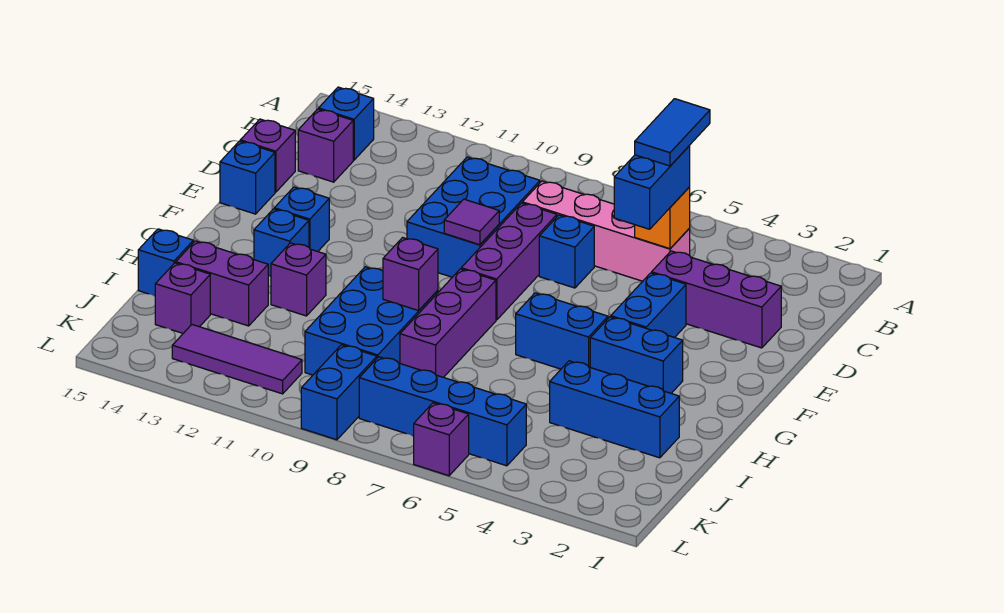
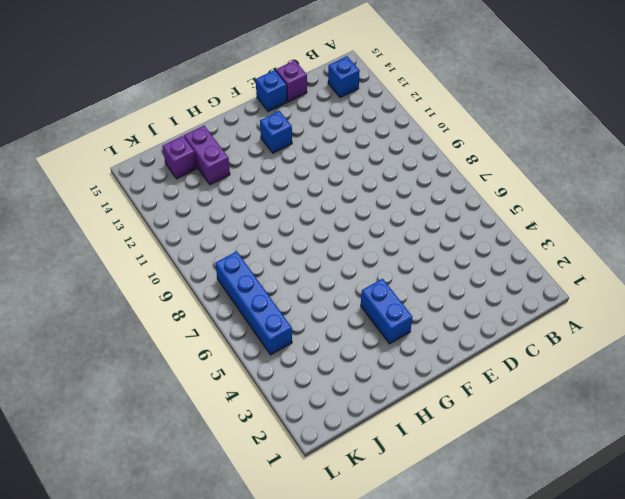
none -> pink brick C5:C8 level 1
none -> blue brick C9:E10 level 1
none -> purple brick C14 level 1
none -> purple brick D2:D4 level 1

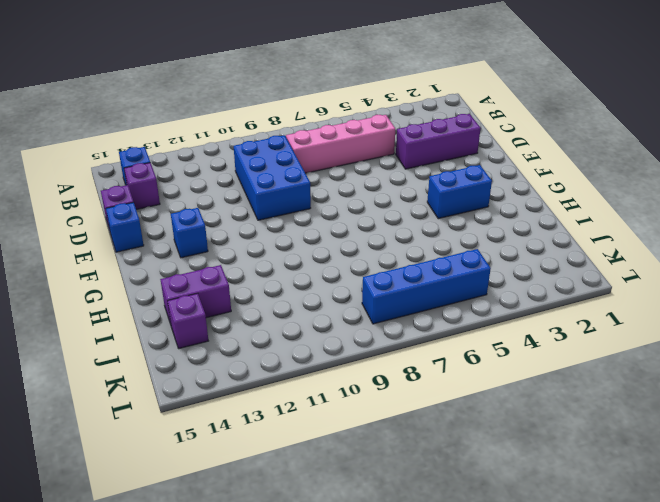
none -> blue brick D7 level 1
none -> purple brick D8:F8 level 1
none -> blue brick E4:F4 level 1
none -> blue brick G5:G6 level 1

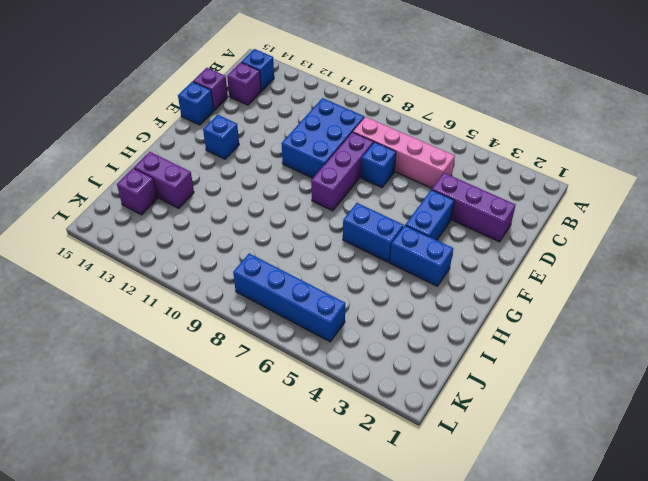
none -> purple brick G8:I8 level 1
none -> blue brick G13 level 1
none -> blue brick H9:J10 level 1
none -> purple brick H12 level 1

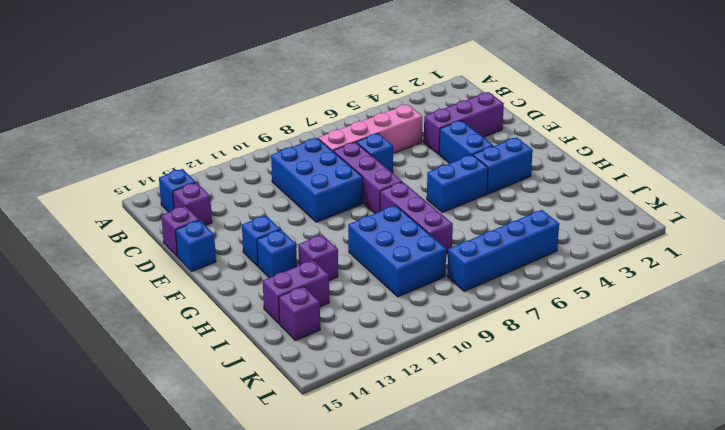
none -> blue brick I2:I4 level 1
none -> blue brick I15 level 1
none -> blue brick K9:L9 level 1
none -> purple tile K11:K13 level 1

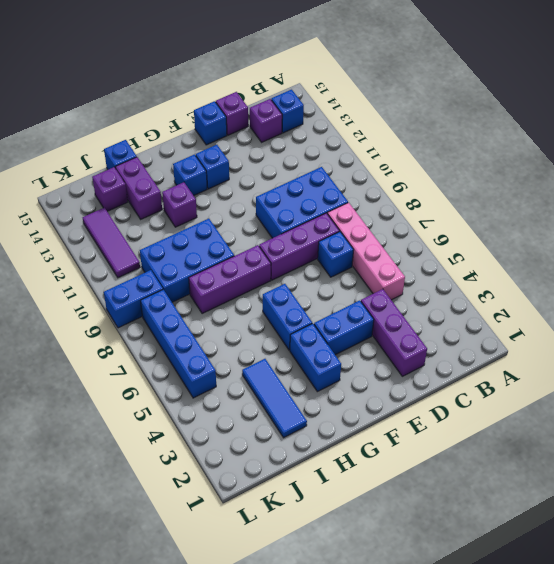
blue tile I2:I4 level 1 -> blue brick I2:I4 level 1
none -> purple brick L6 level 1
none -> orange brick C5 level 2
none -> purple tile E9 level 2
none -> purple brick H9 level 2

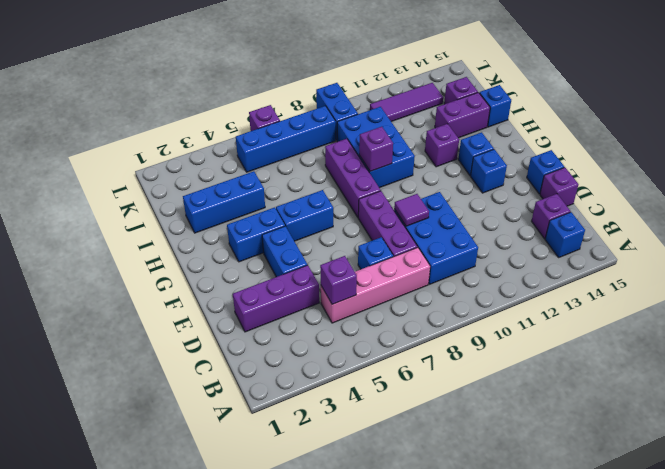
purple brick C5 level 2 -> orange brick C5 level 2
none -> blue brick C5:D5 level 3
none -> blue tile B5:C5 level 4

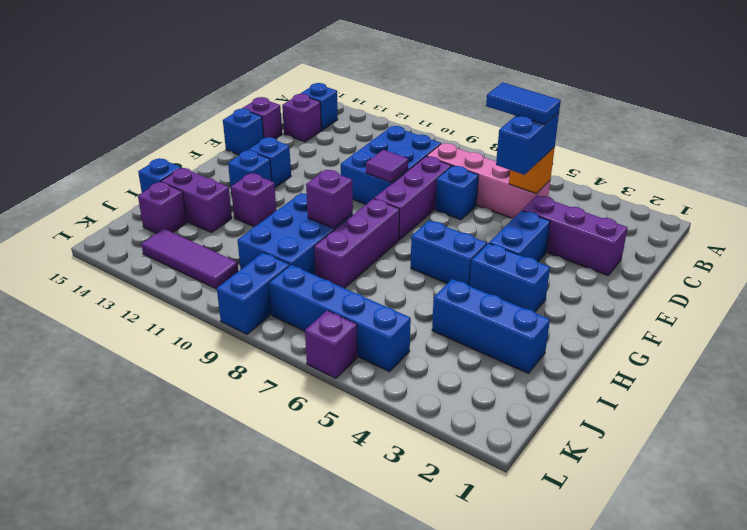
blue tile C5:C6 level 4 -> blue tile B5:C5 level 4

